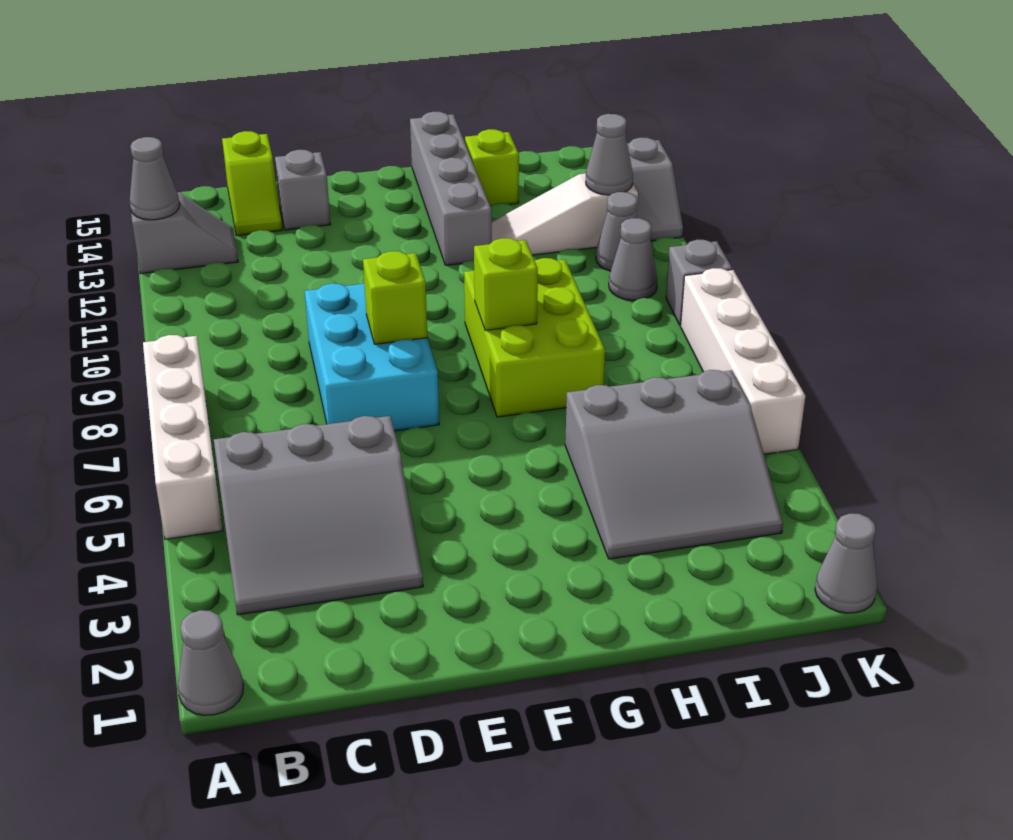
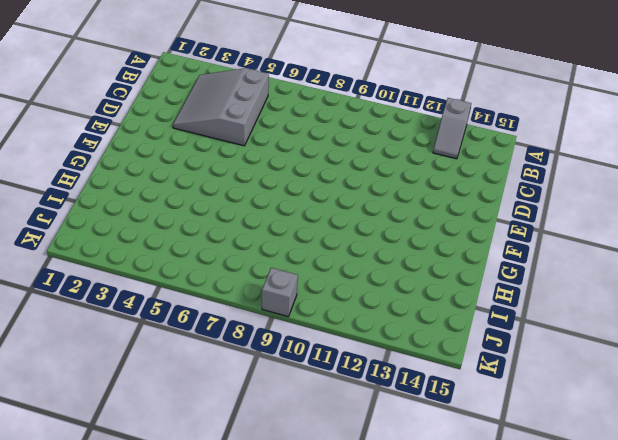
none -> grey cone A1 level 1
none -> white brick A5:A8 level 1
none -> lime slope C14:C15 level 1 top 15

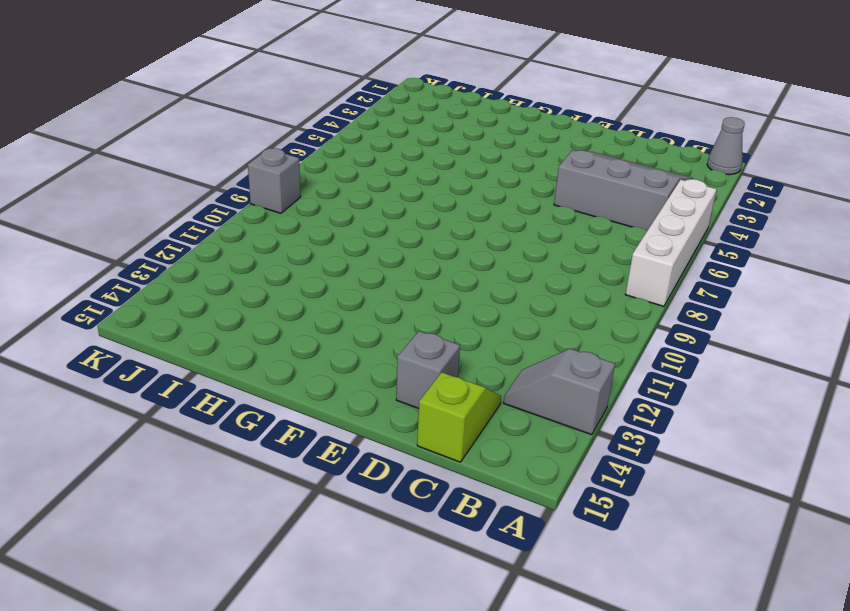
none -> cyan brick D7:E9 level 1
none -> lime brick G7:H9 level 1
none -> grey brick G12:G15 level 1

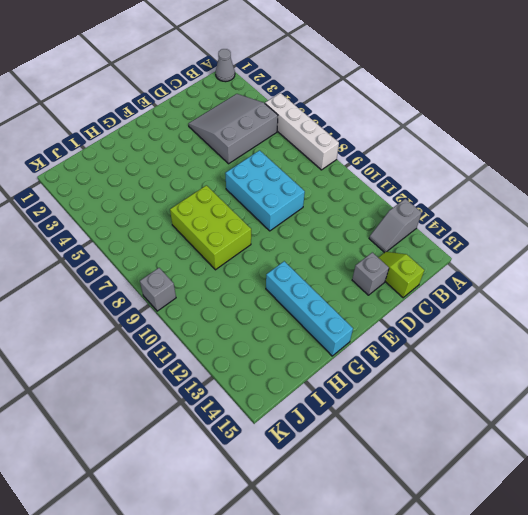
cyan brick G12:G15 level 1 -> grey brick G12:G15 level 1
none -> grey slope H3:J5 level 1 top 5
none -> white slope H12:J12 level 1 top J
none -> lime brick H14 level 1

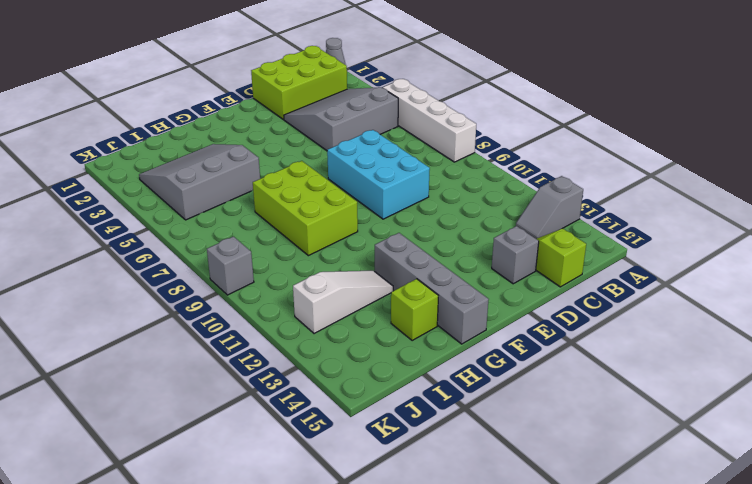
lime brick B1:D2 level 1 -> none
none -> grey cone J10 level 1
none -> grey cone J11 level 1
none -> grey cone K1 level 1

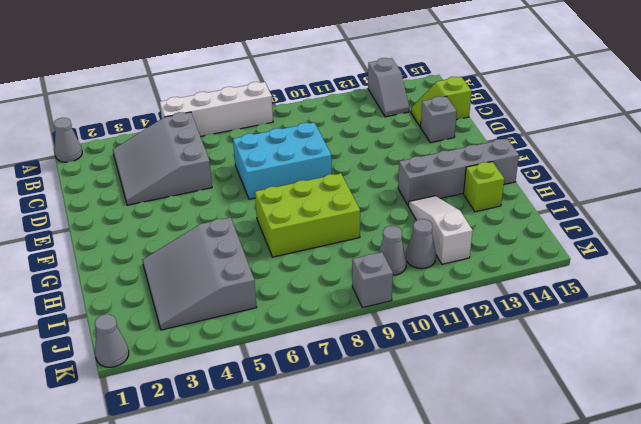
none -> white brick K5:K8 level 1
none -> grey slope K12:K13 level 1 top 13
none -> grey cone A13 level 2

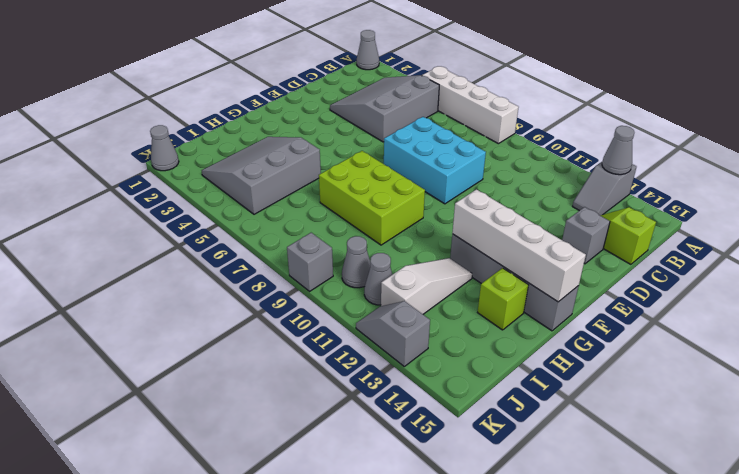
white brick G12:G15 level 2 -> white brick K5:K8 level 1
none -> lime brick E8 level 2
none -> lime brick G8 level 2
none -> grey cone J12 level 2

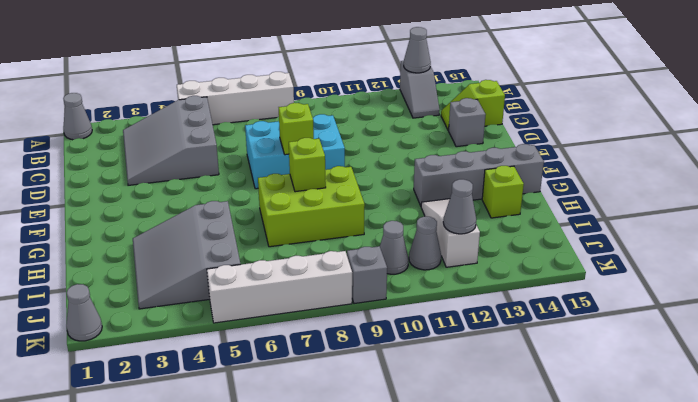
none -> grey slope K12:K13 level 1 top 13

